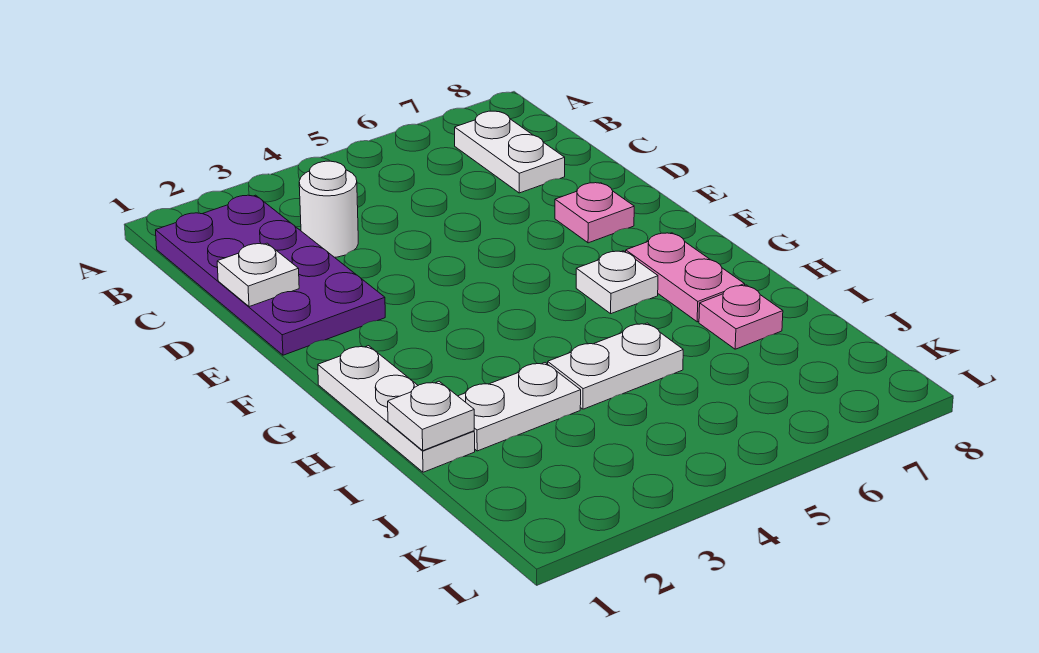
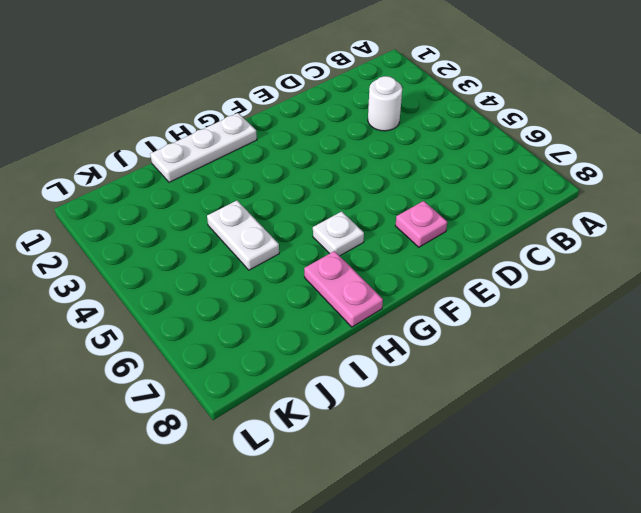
pink plate H7:H8 level 1 -> pink plate G7:H7 level 1
none -> purple plate B1:E2 level 1
none -> white plate B7:C7 level 1
none -> white plate I2:I3 level 1

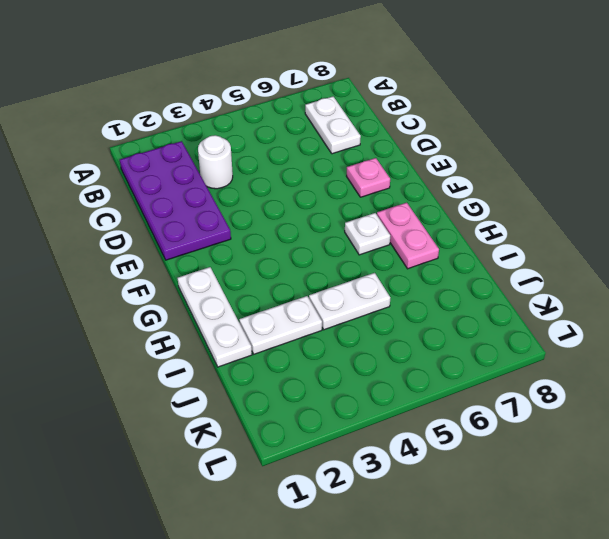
none -> pink plate I7 level 1
none -> white plate D1 level 2
none -> white plate I1 level 2

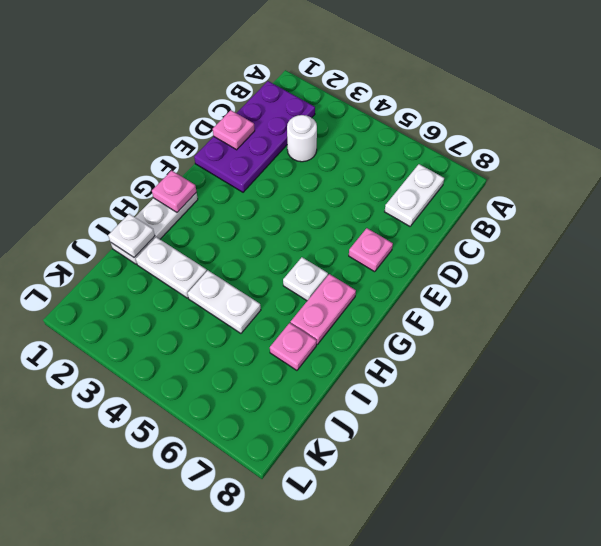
pink plate D1 level 2 -> white plate D1 level 2
pink plate G1 level 2 -> none

